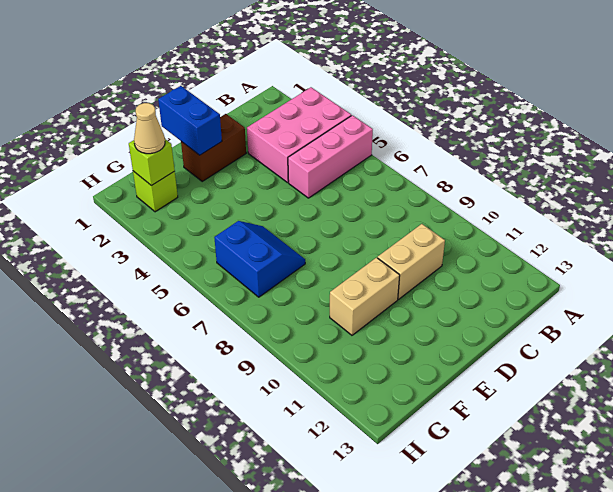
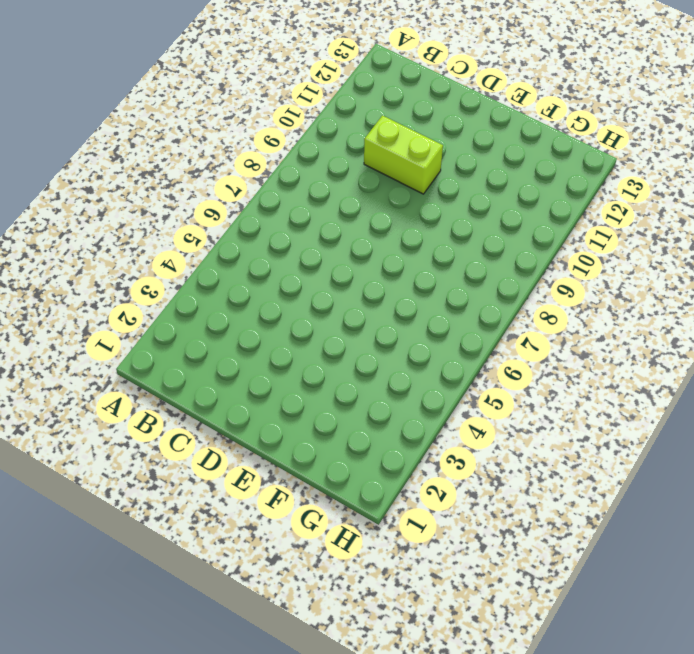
lime brick C10:D10 level 1 -> tan brick C10:D10 level 1
none -> pink brick A3:C4 level 1
none -> pink brick A5:C5 level 1

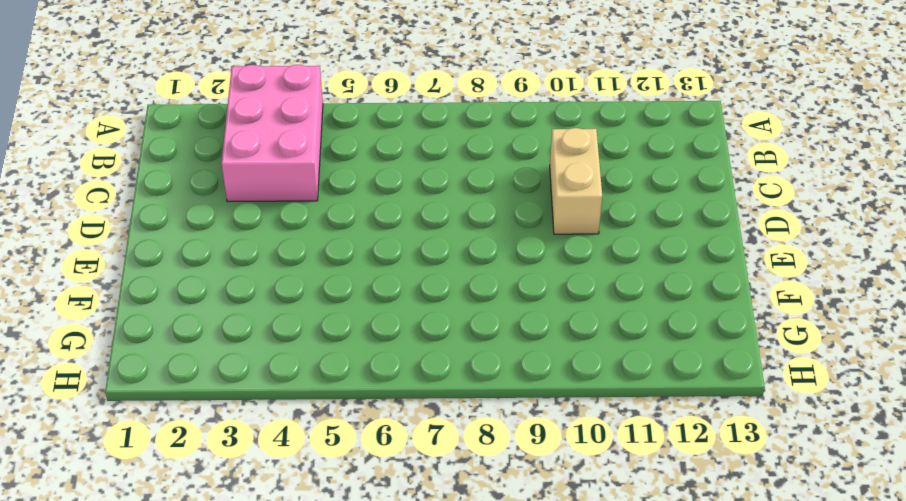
none -> pink brick A5:C5 level 1
none -> brown brick D2:E2 level 1

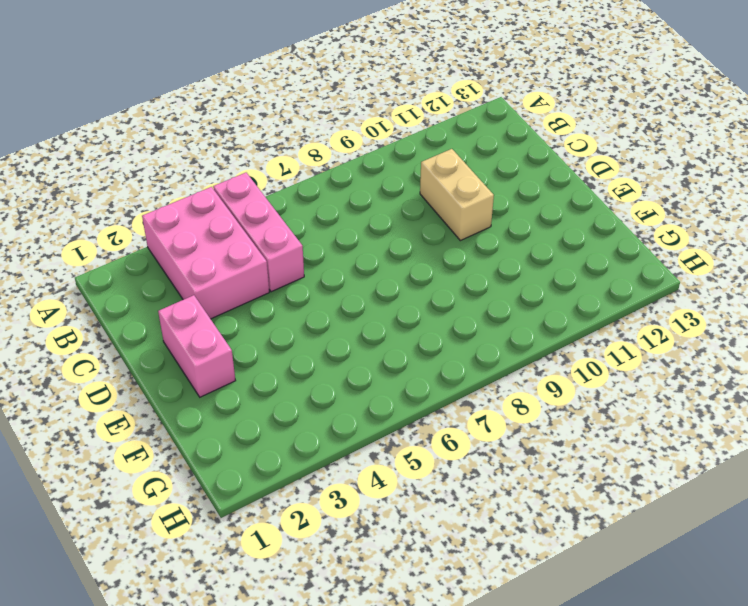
pink brick D2:E2 level 1 -> brown brick D2:E2 level 1
none -> tan brick E10:F10 level 1
none -> blue slope F6:G7 level 1 top G

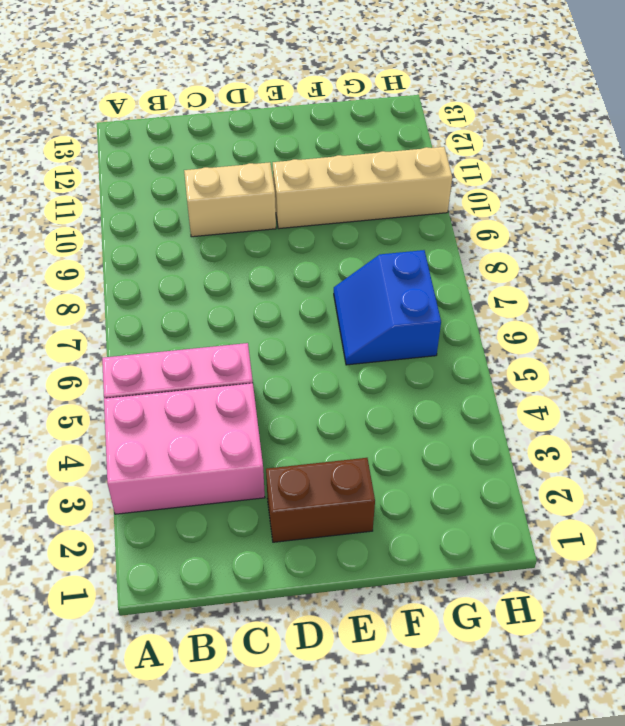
tan brick E10:H10 level 1 -> tan brick E10:F10 level 1
none -> lime brick G2 level 1
none -> blue brick E1:E2 level 2

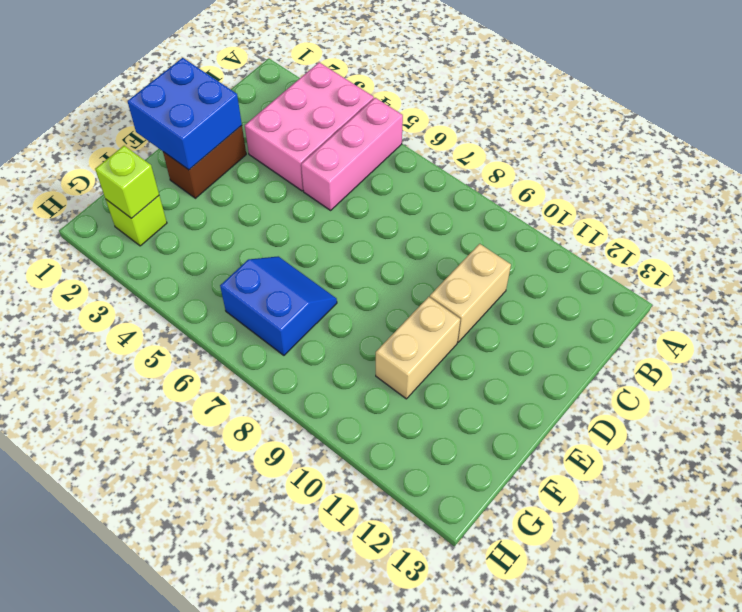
blue brick D1:E2 level 2 -> blue brick E1:E2 level 2
none -> tan cone G2 level 3

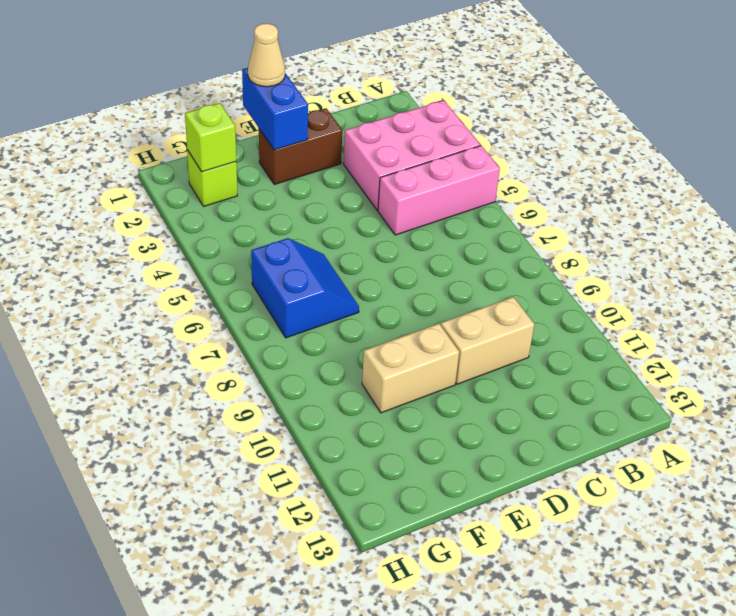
tan cone E1 level 3 -> tan cone G2 level 3

